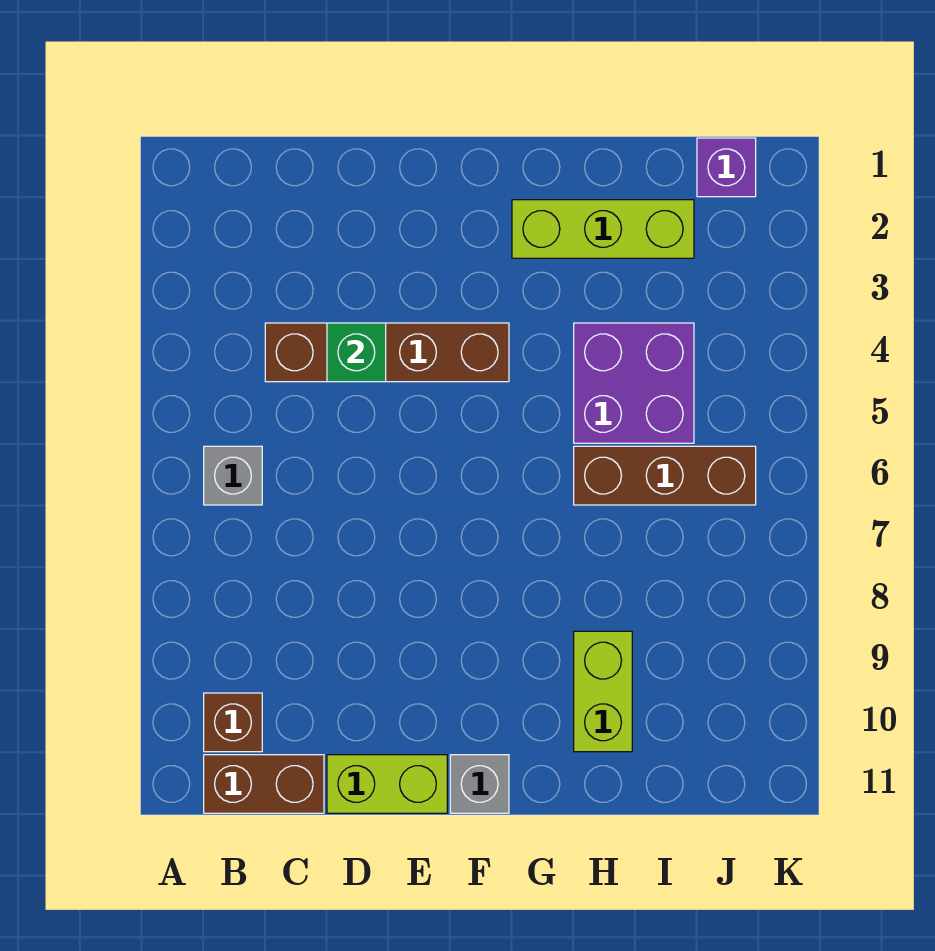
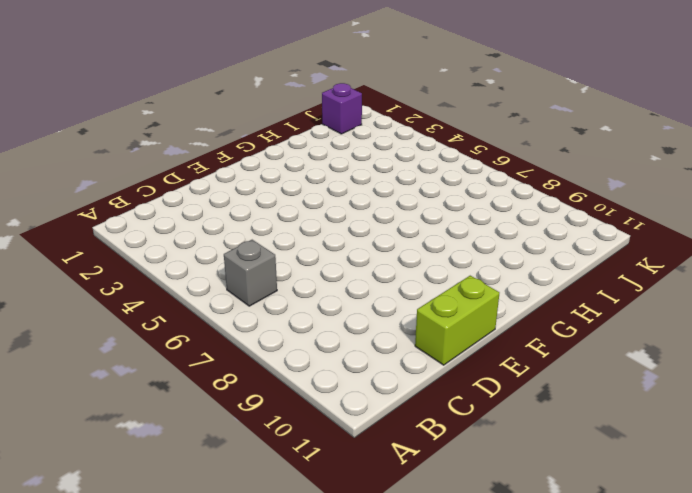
none -> brown brick B10 level 1
none -> brown brick B11:C11 level 1
none -> brown brick C4:F4 level 1

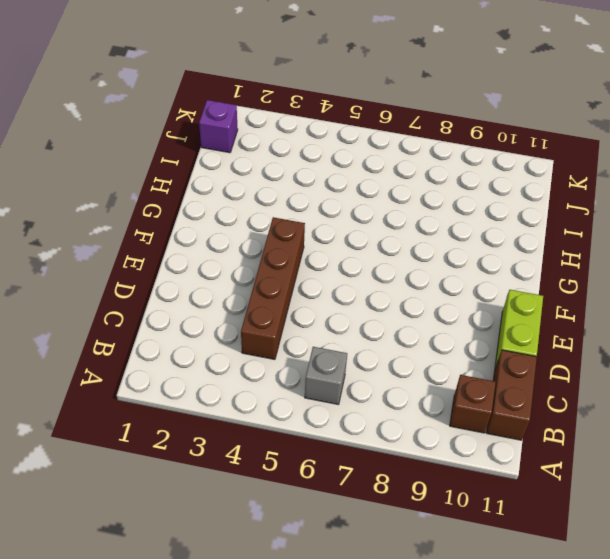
none -> grey brick F11 level 1
none -> lime brick G2:I2 level 1
none -> purple brick H4:I5 level 1

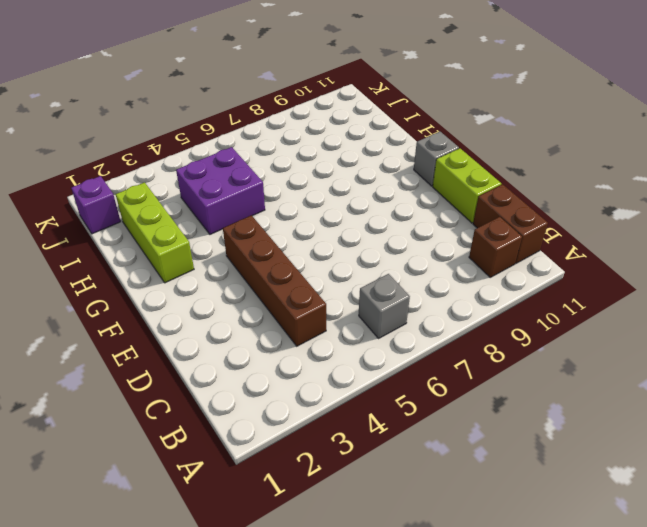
none -> brown brick H6:J6 level 1
none -> lime brick H9:H10 level 1
none -> green brick D4 level 2

